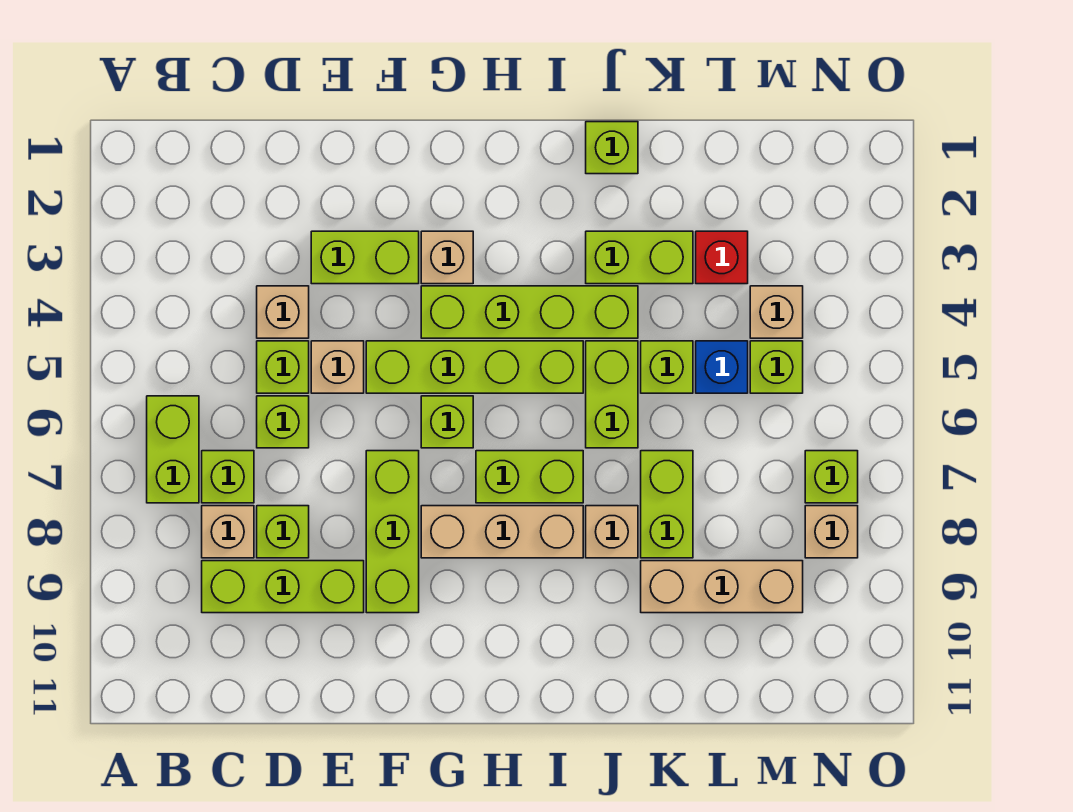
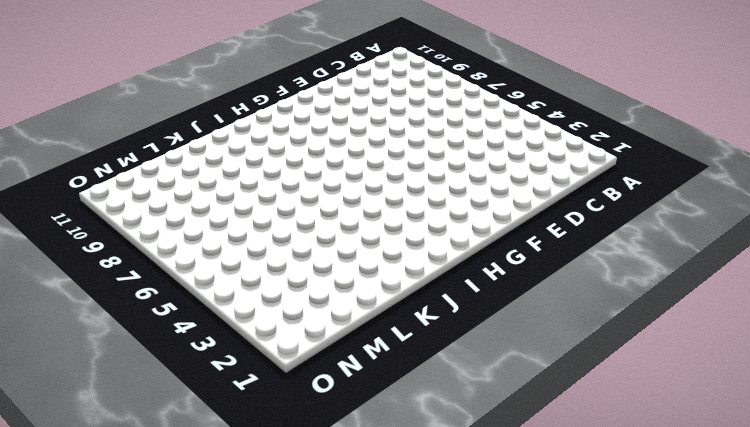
none -> lime brick B6:B7 level 1
none -> lime brick C7 level 1
none -> tan brick C8 level 1
none -> lime brick C9:E9 level 1

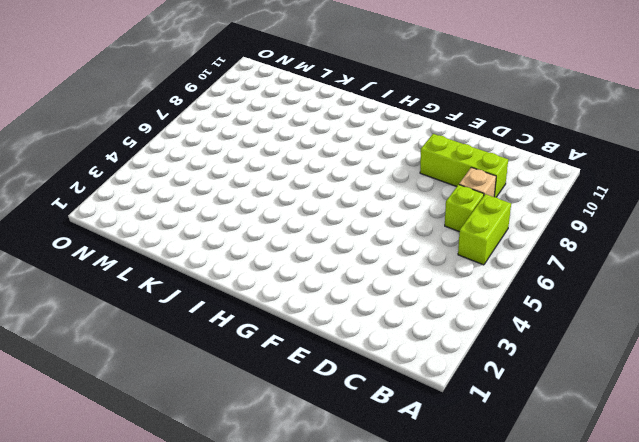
none -> tan brick D4 level 1
none -> lime brick D5 level 1
none -> lime brick D6 level 1
none -> lime brick D8 level 1

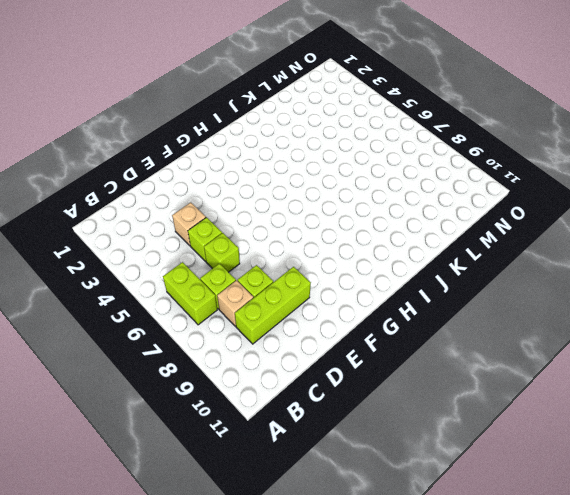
none -> lime brick E3:F3 level 1
none -> tan brick E5 level 1
none -> lime brick F5:I5 level 1
none -> lime brick F7:F9 level 1

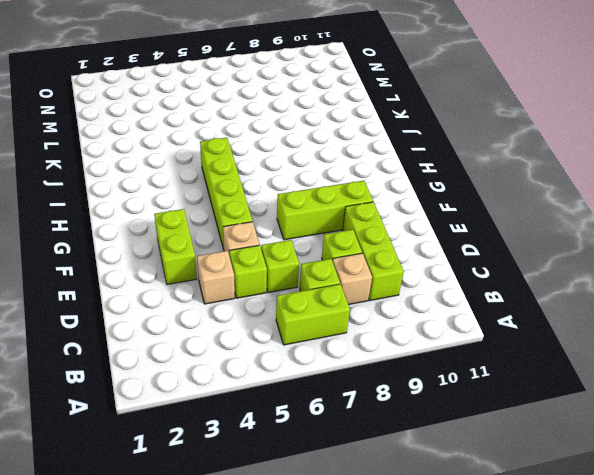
none -> tan brick G3 level 1
none -> lime brick G4:J4 level 1
none -> lime brick G6 level 1
none -> tan brick G8:I8 level 1

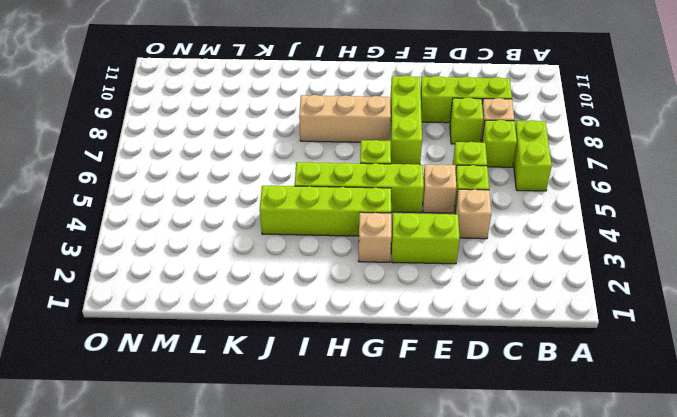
none -> lime brick H7:I7 level 1
none -> lime brick J1 level 1
none -> lime brick J3:K3 level 1
none -> lime brick J5:J6 level 1

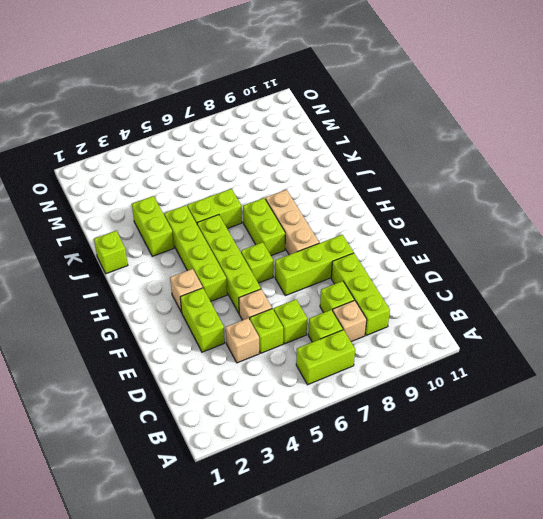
none -> tan brick J8 level 1
none -> lime brick K5 level 1
none -> lime brick K7:K8 level 1
none -> tan brick K9:M9 level 1

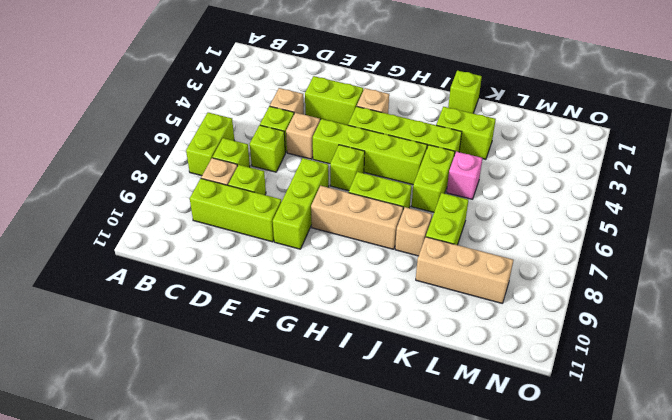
pink brick K5 level 1 -> lime brick K5 level 1
none -> red brick L3 level 1
none -> blue brick L5 level 1
none -> tan brick M4 level 1
none -> lime brick M5 level 1

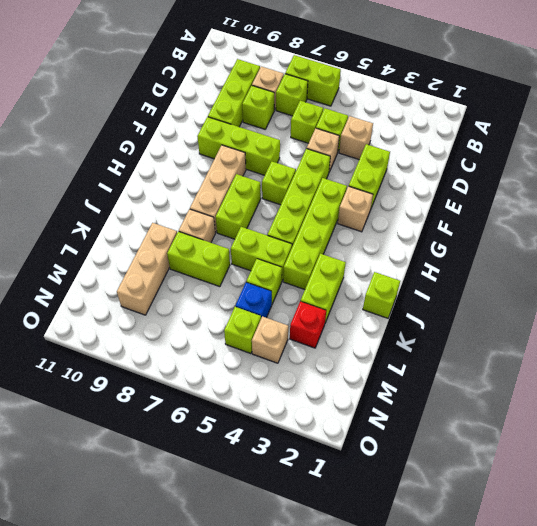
none -> lime brick N7 level 1
none -> tan brick N8 level 1

